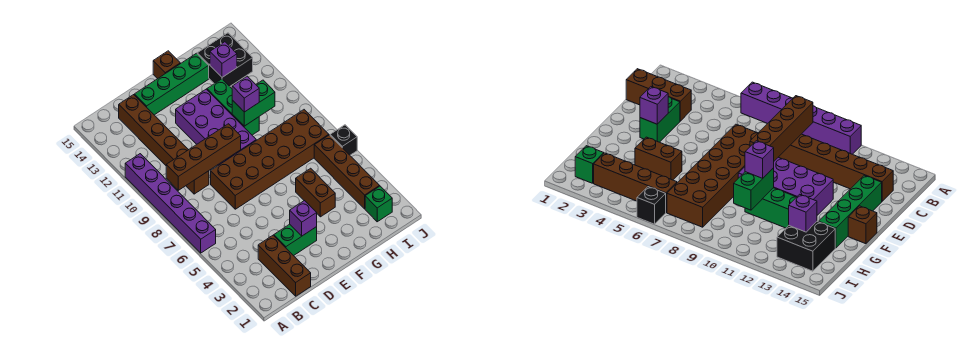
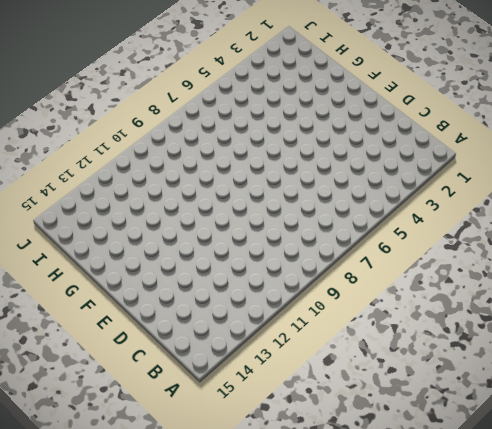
none -> purple brick A6:A11 level 1
none -> brown brick C1:C3 level 1
none -> brown brick C9:C14 level 1

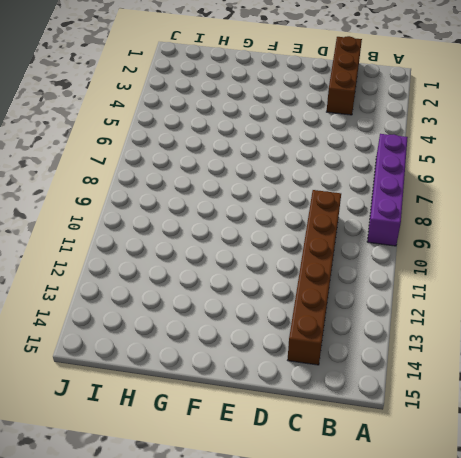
purple brick A6:A9 level 1 -> purple brick A6:A11 level 1
none -> green brick D3:E3 level 1
none -> brown brick D7:I8 level 1
none -> green brick D14:G14 level 1

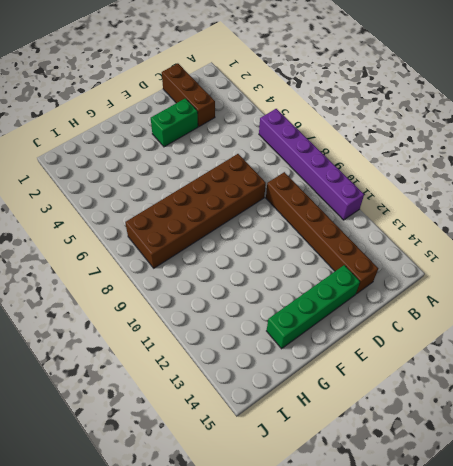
none -> purple brick E9:F12 level 1
none -> brown brick F15 level 1
none -> brown brick G4:G5 level 1

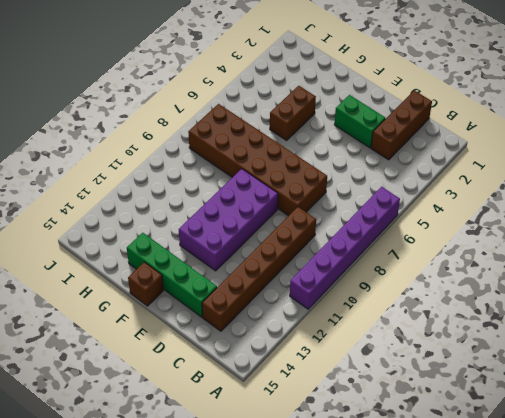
none -> green brick G10:G12 level 1
none -> black brick H13:I14 level 1
none -> green brick I2 level 1

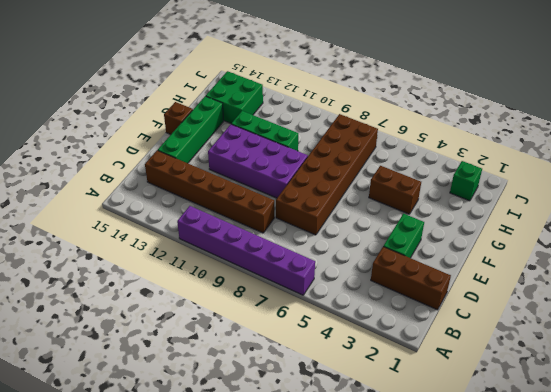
green brick H13:I14 level 1 -> black brick H13:I14 level 1
none -> brown brick I3:I6 level 1
none -> black brick J6 level 1
none -> brown brick B9:E9 level 2

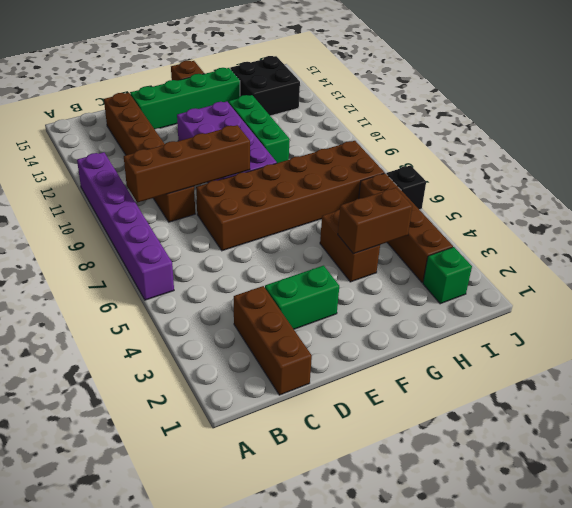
brown brick G4:H4 level 2 -> none
none -> purple brick E3 level 2
none -> green brick G10:H10 level 2
none -> purple brick H13 level 2

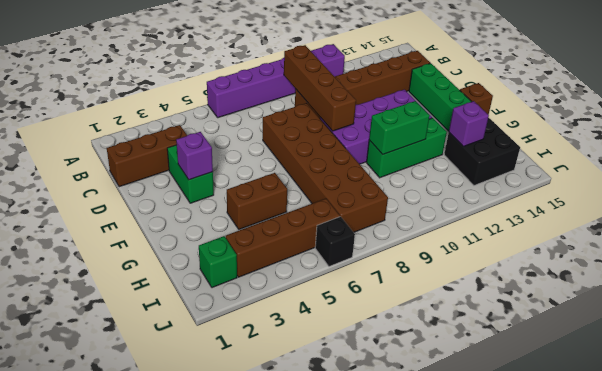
green brick G10:G11 level 2 -> green brick G10:H10 level 2
none -> purple brick G10 level 3

